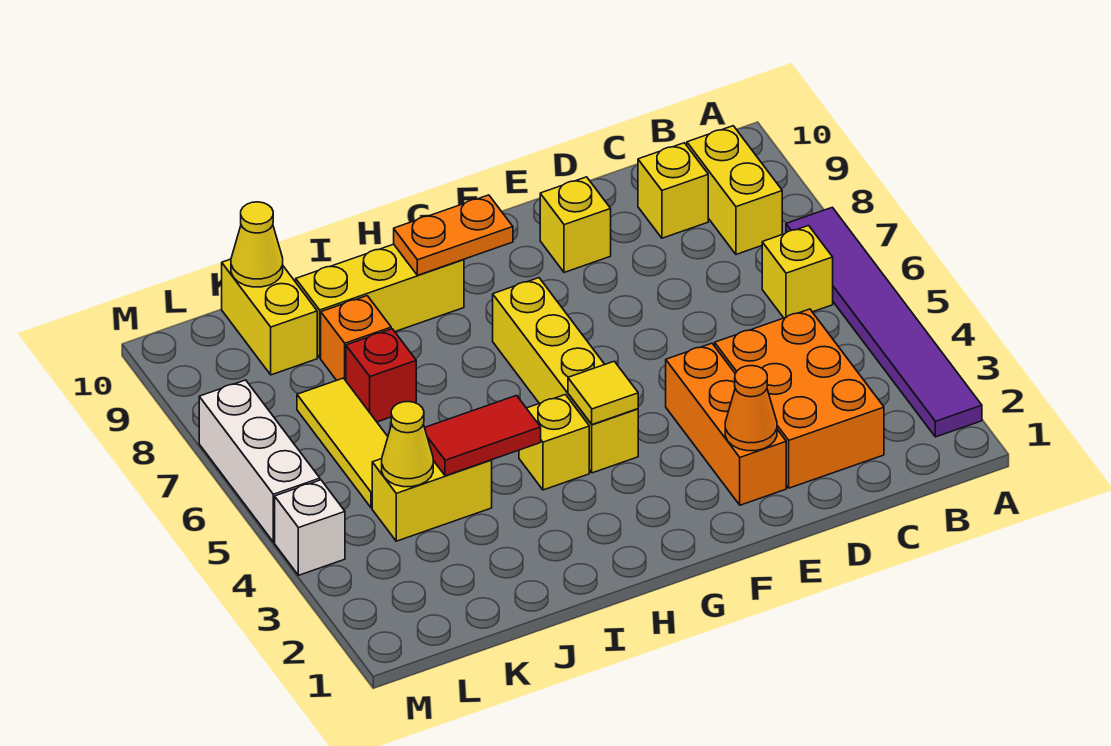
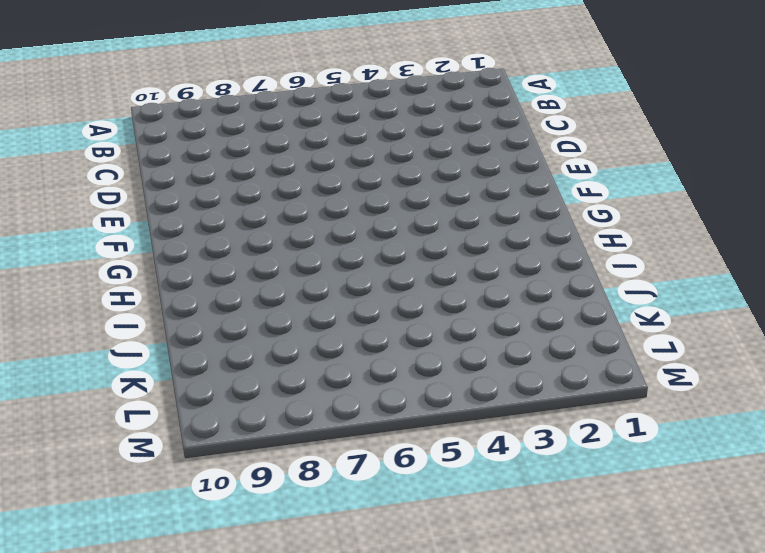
none -> purple tile A2:A7 level 1
none -> yellow brick B6 level 1
none -> yellow brick B8:B9 level 1

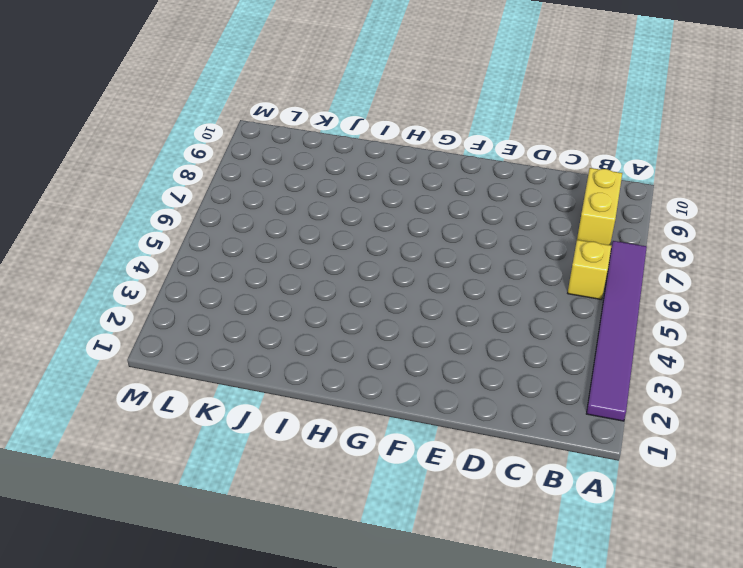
none -> orange brick C2:D4 level 1
none -> yellow brick C9 level 1
none -> orange brick E2:E4 level 1

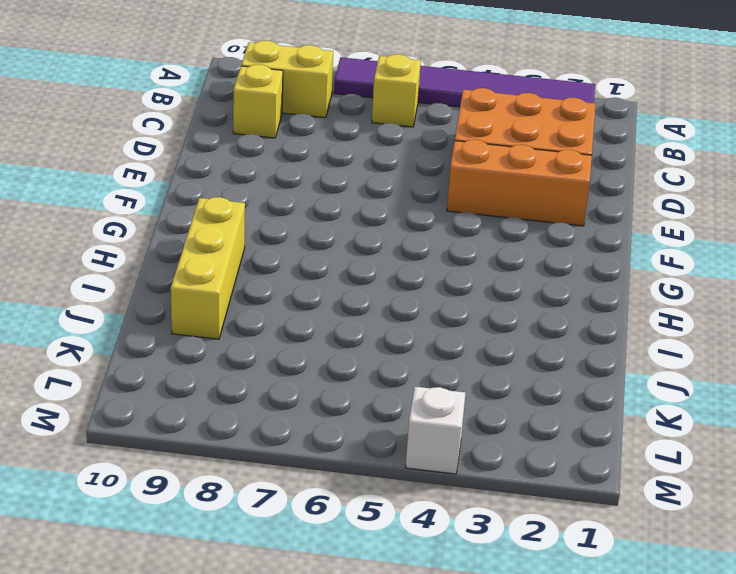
none -> yellow brick E9 level 1
none -> yellow brick G4:G7 level 1
none -> yellow brick H4 level 1

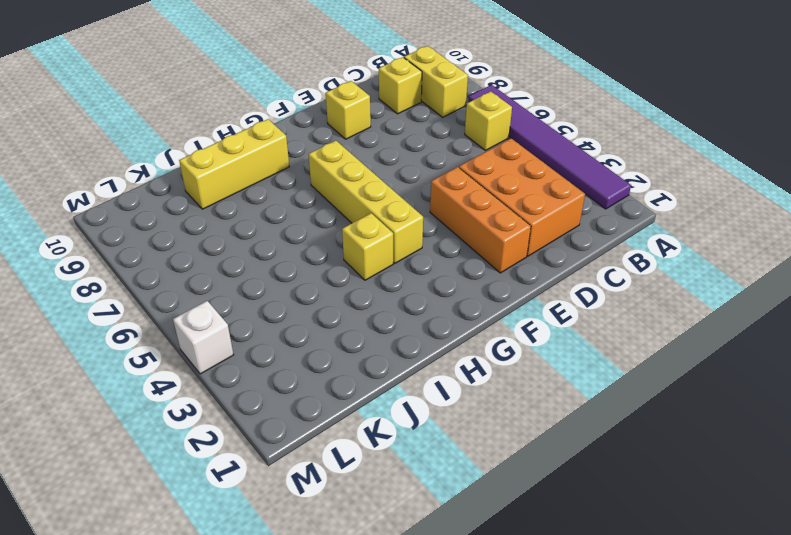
none -> yellow brick J4:K4 level 1
none -> red brick J7 level 1
none -> orange brick J8 level 1

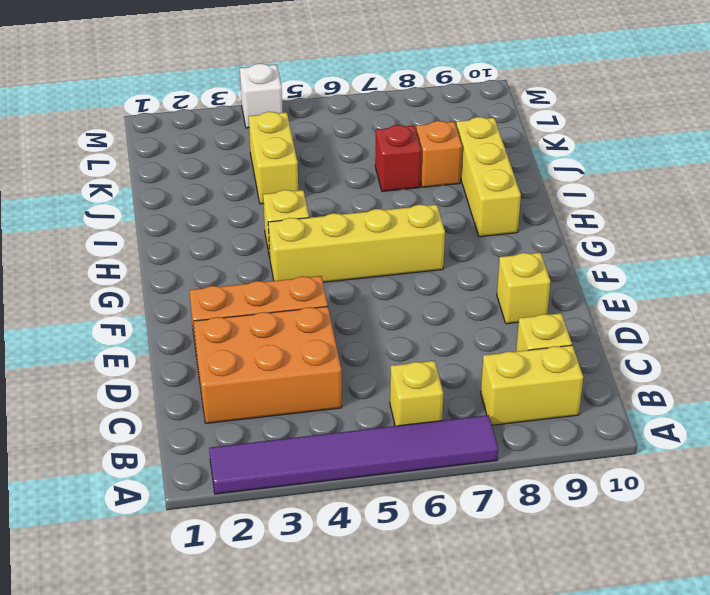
none -> yellow tile K5:K7 level 1
none -> yellow brick K9:K10 level 1
none -> white brick M5:M7 level 1

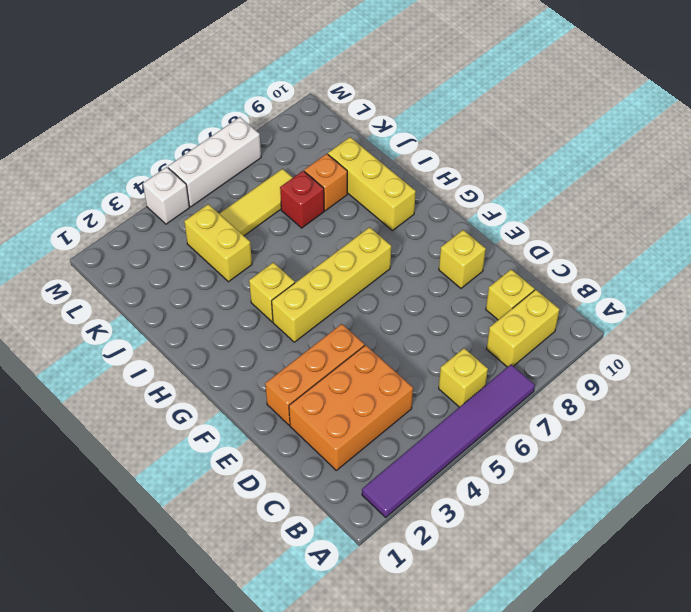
none -> yellow brick K9:K10 level 1
none -> orange cone E2 level 2
none -> yellow tile G4 level 2

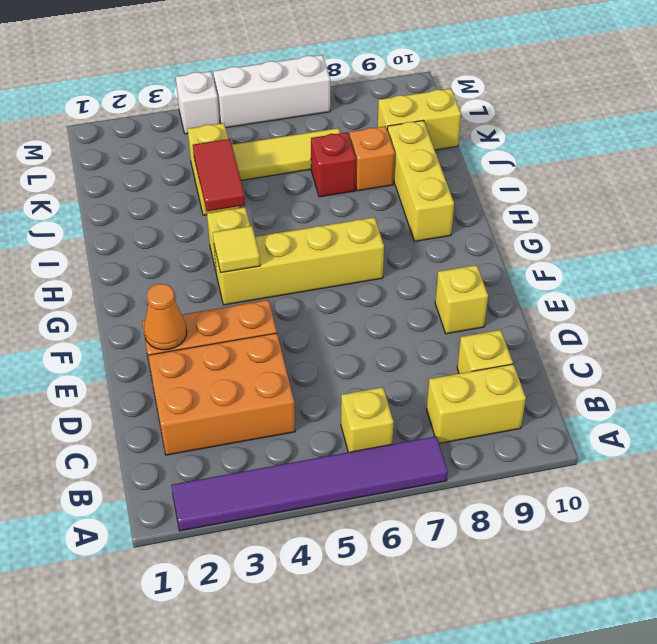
none -> orange plate G9:H9 level 2
none -> yellow cone K4 level 2
none -> yellow cone K10 level 2

